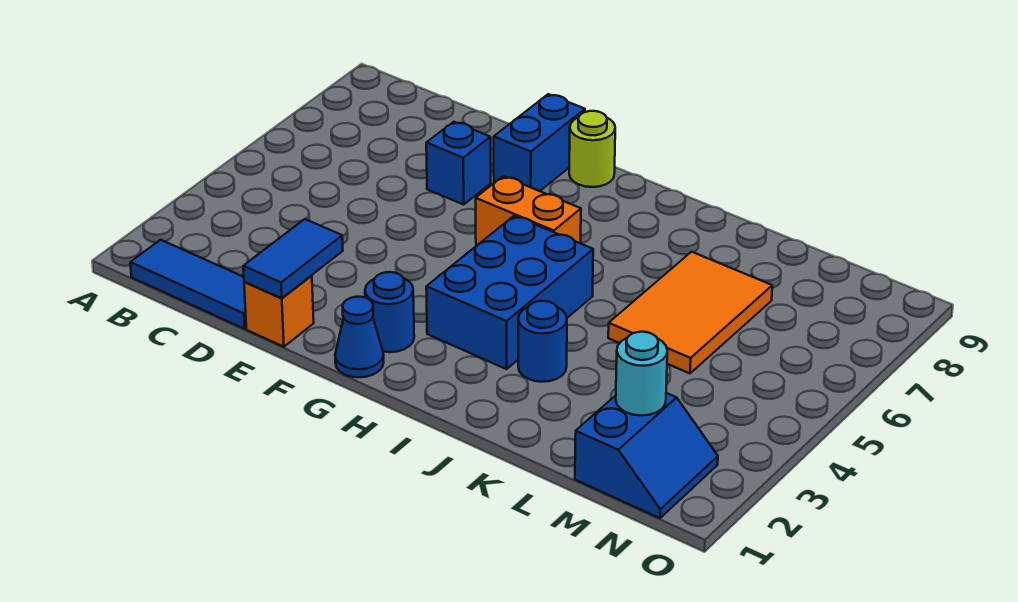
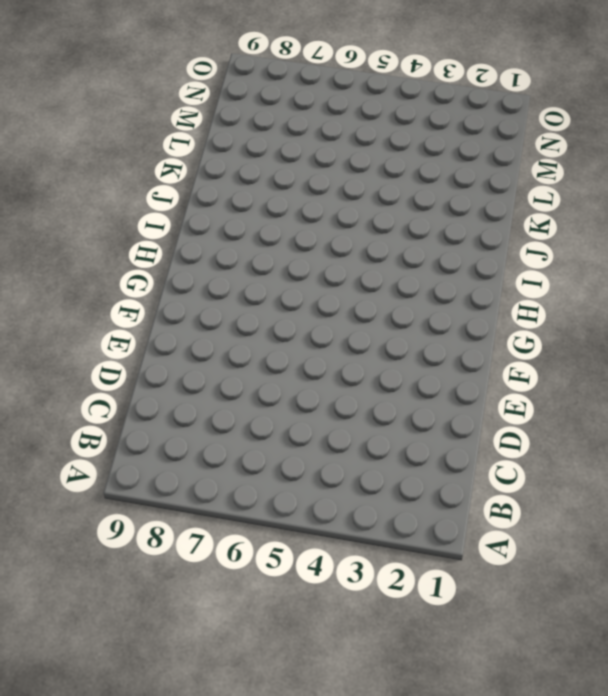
none -> blue tile B1:D1 level 1
none -> orange brick E1 level 1
none -> blue brick E7 level 1

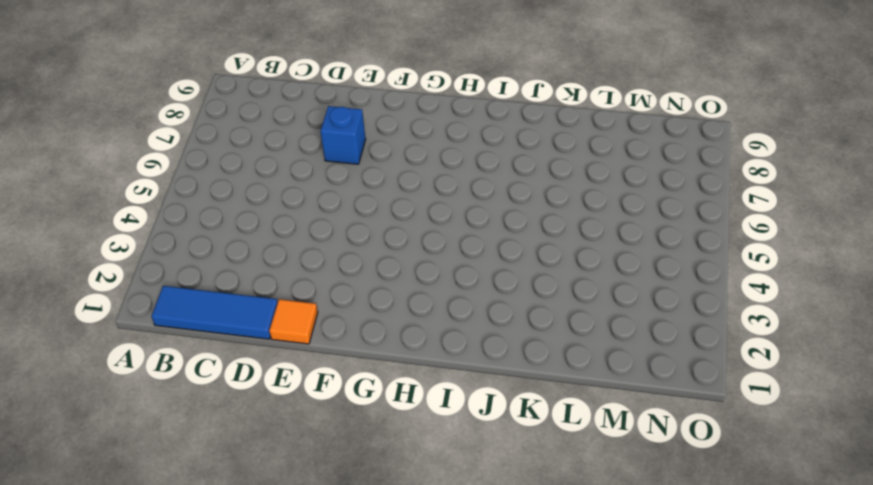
orange tile E1 level 1 -> orange brick E1 level 1
none -> blue brick F8:F9 level 1
none -> blue cone G1 level 1
none -> blue round brick G2 level 1

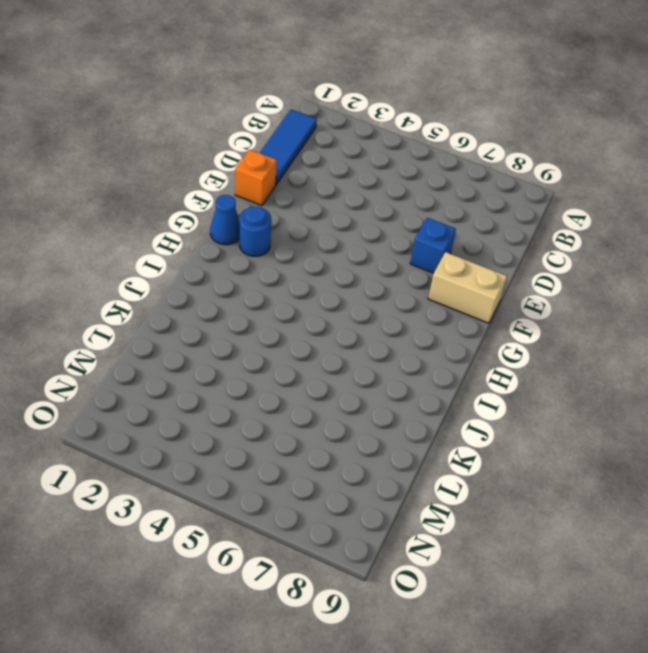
tan brick F8:F9 level 1 -> blue brick F8:F9 level 1
none -> orange brick G6:H6 level 1
none -> lime round brick G9 level 1
none -> blue brick H3:I5 level 1

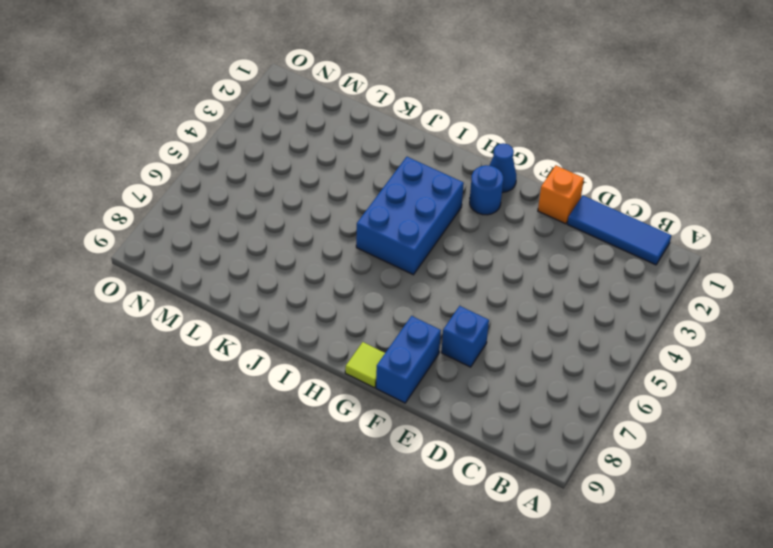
lime tile G9 level 1 -> lime round brick G9 level 1
none -> orange brick G6:H6 level 1
none -> blue round brick J3 level 1
none -> orange tile K5:L7 level 1

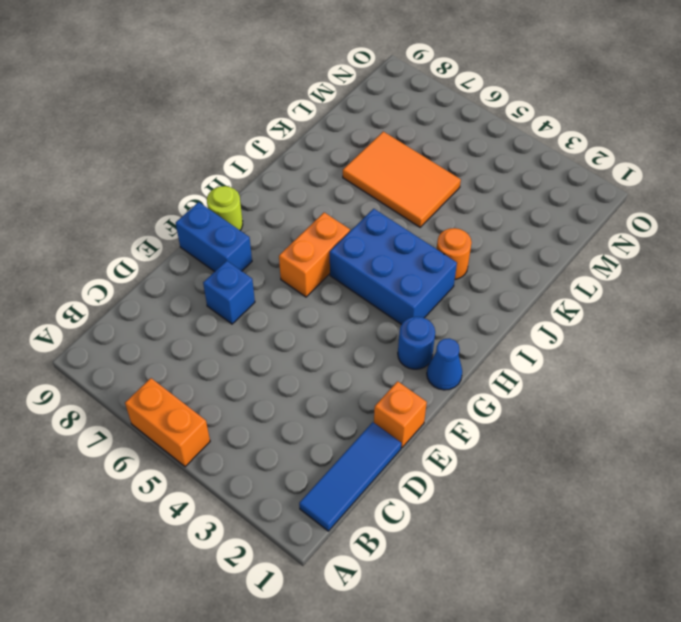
orange brick A5:A6 level 1 -> none
orange round brick J3 level 1 -> blue round brick J3 level 1
none -> blue slope M1:N2 level 1 top M
none -> blue tile E1:E2 level 2
none -> cyan round brick M2 level 2

